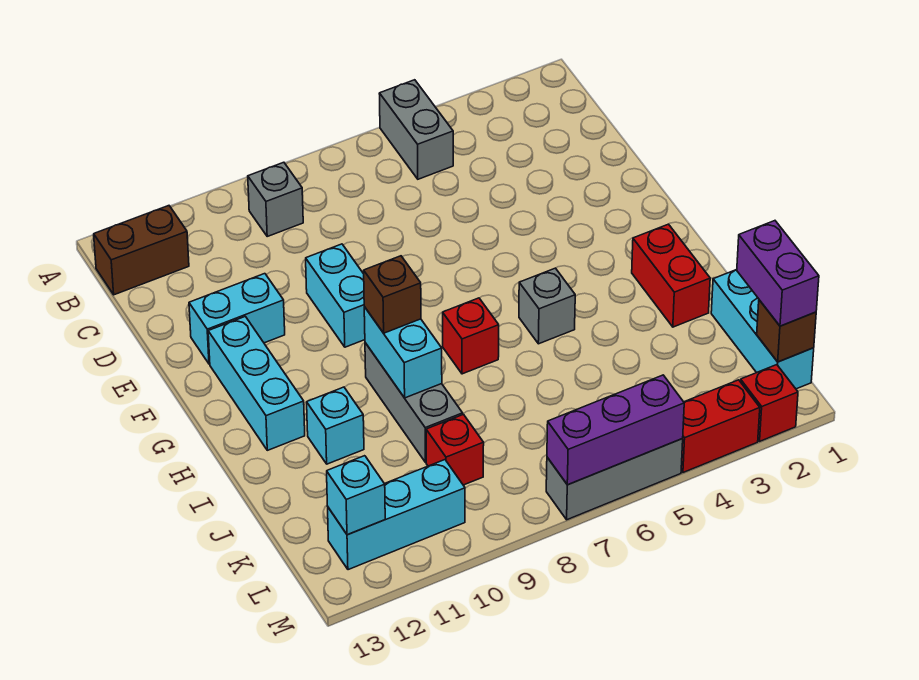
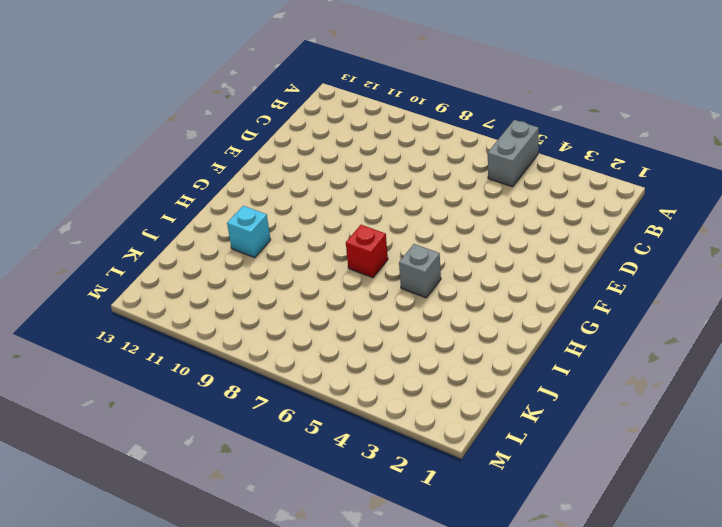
none -> grey brick B9 level 1
none -> brown brick B12:B13 level 1
none -> cyan brick E9:F9 level 1

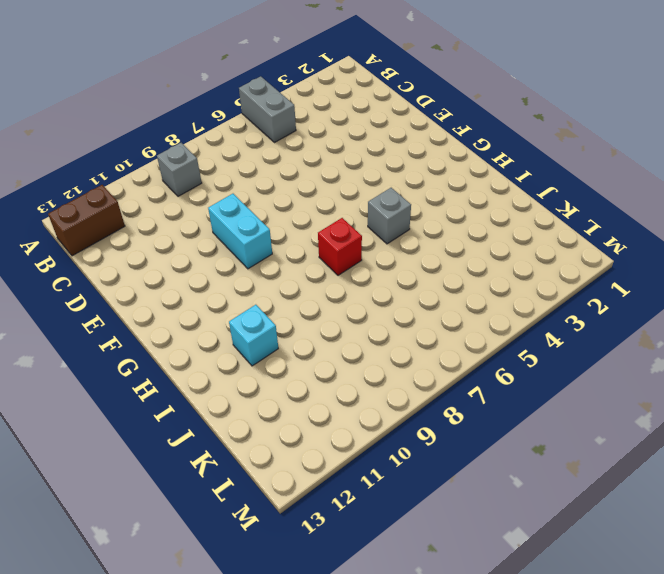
none -> cyan brick E11:E12 level 1
none -> cyan brick F12:H12 level 1
none -> red brick H2:I2 level 1

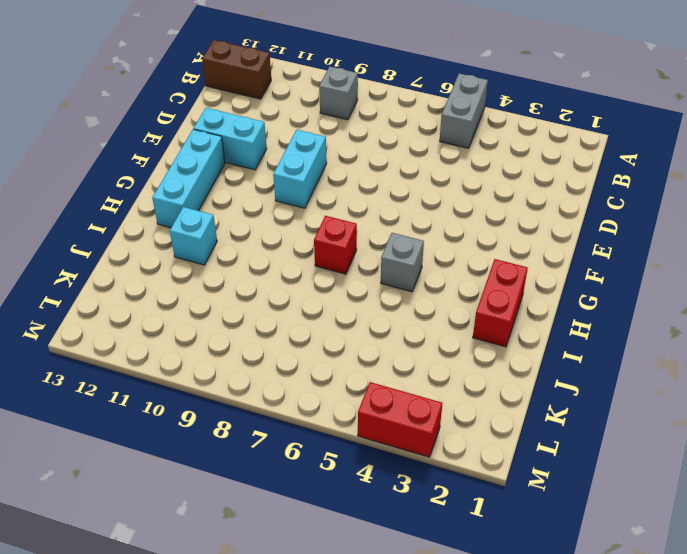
none -> grey brick H9:J9 level 1
none -> cyan brick J1:L1 level 1
none -> red brick K9 level 1

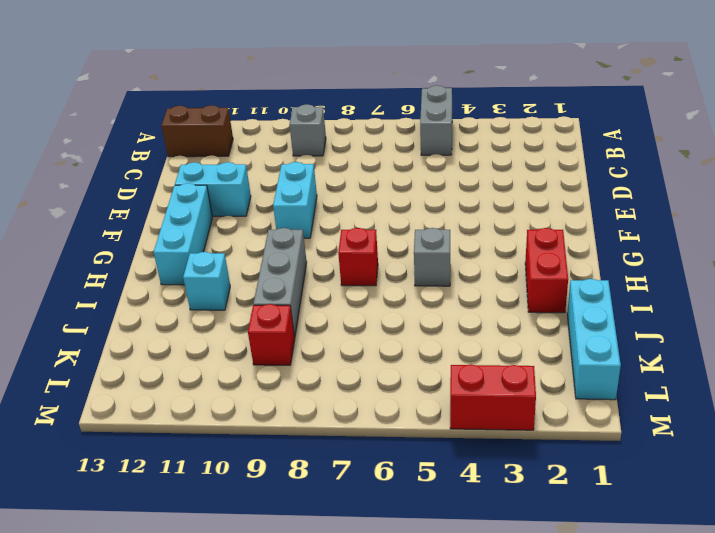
none -> cyan brick L10:L12 level 1
none -> red brick M2 level 1
none -> grey brick M5:M7 level 1

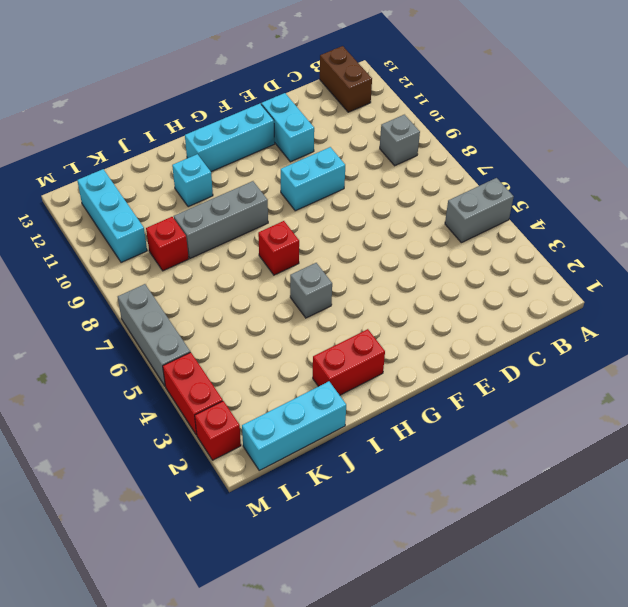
none -> cyan brick H9:I9 level 2
none -> brown brick L1 level 2
none -> cyan brick L12 level 2

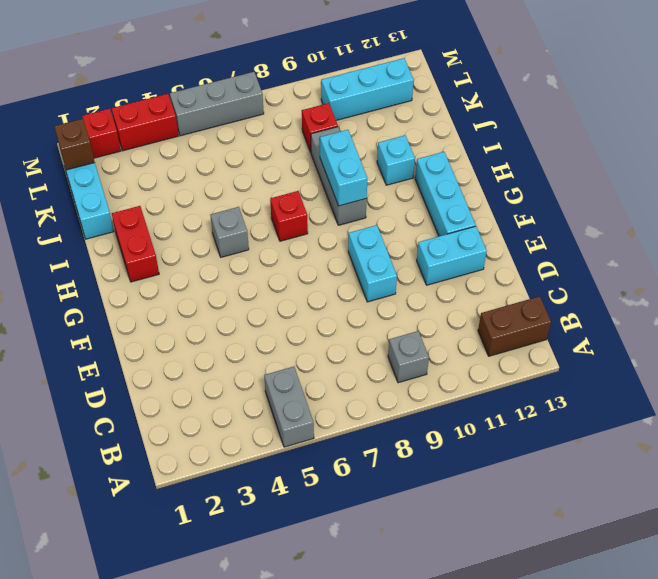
none -> cyan brick L12 level 2
none -> purple brick M5:M7 level 2
none -> brown brick H9 level 3

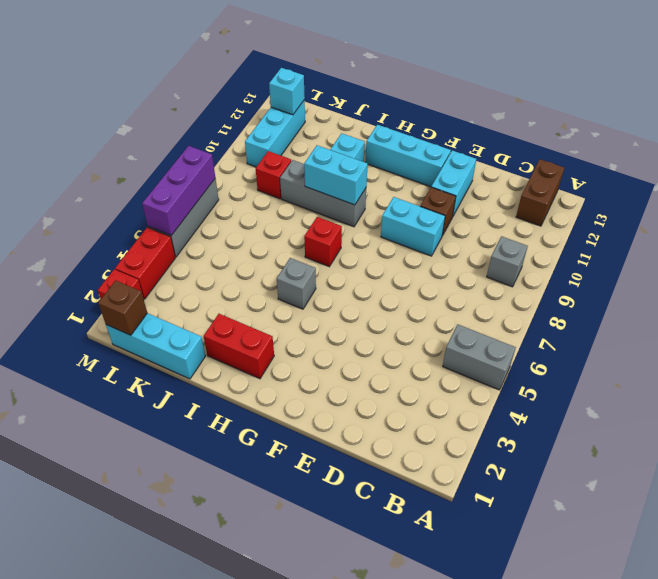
brown brick E10 level 1 -> brown brick H9 level 3
none -> purple brick K1:L1 level 3

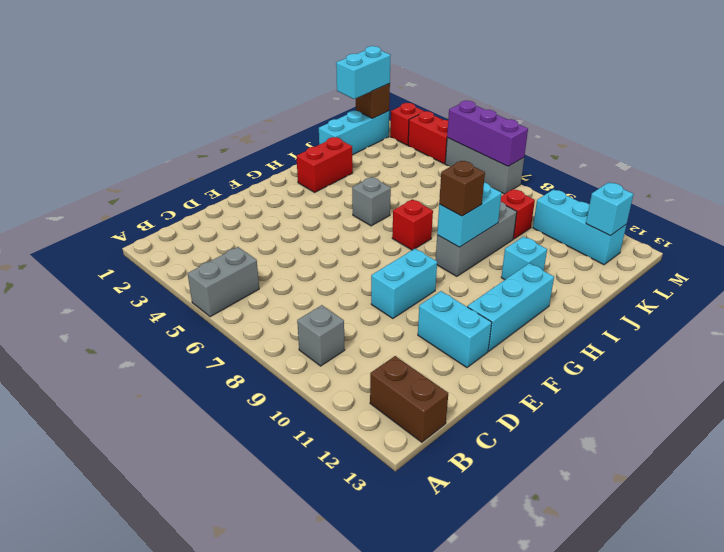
cyan brick K1:L1 level 3 -> purple brick K1:L1 level 3

